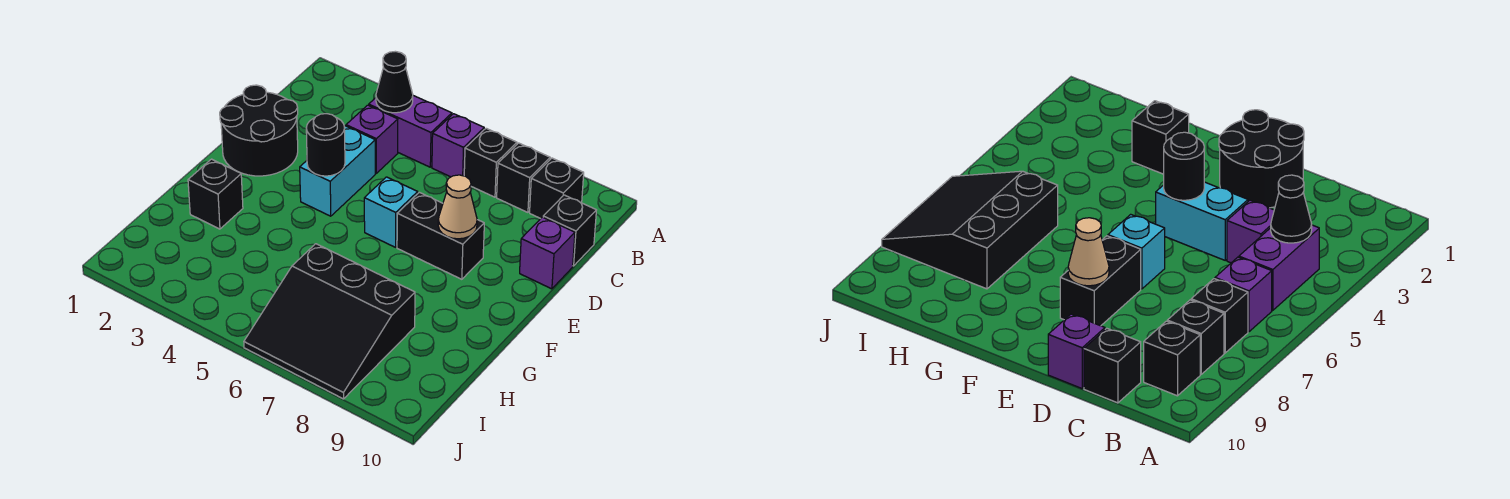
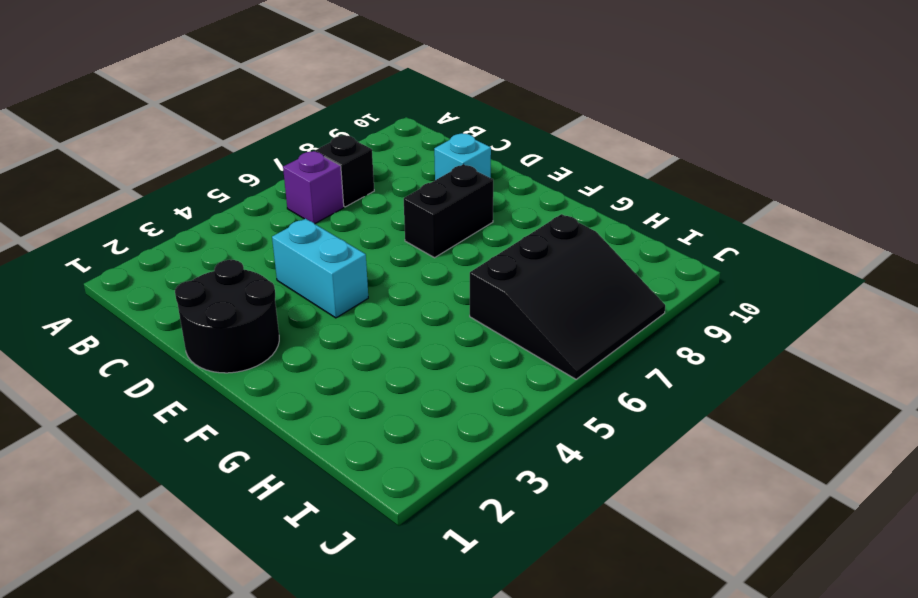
cyan brick D9 level 1 -> cyan brick E6 level 1
none -> purple brick B4:B5 level 1
none -> black brick B8 level 1
none -> black brick B9 level 1

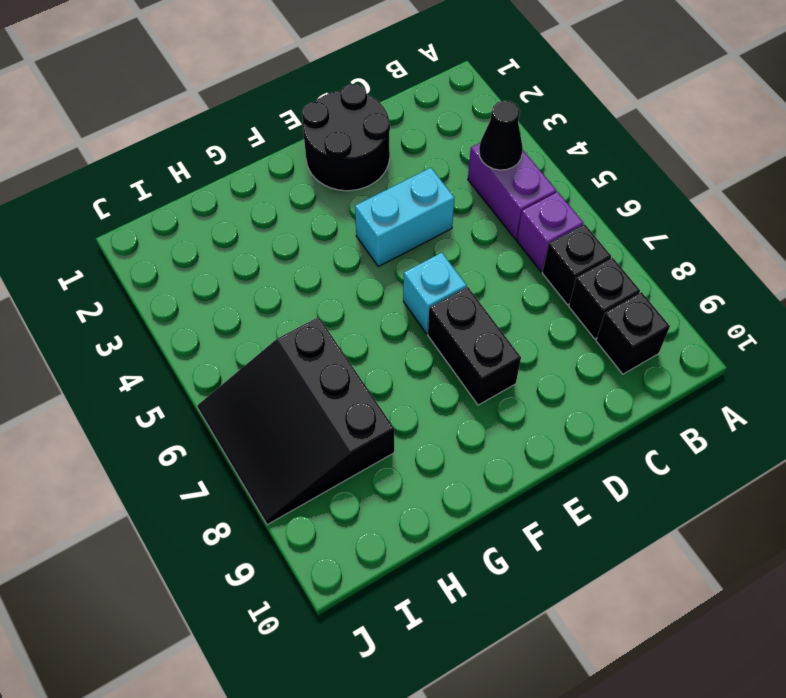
none -> purple brick C4 level 1
none -> black brick C10 level 1
none -> purple brick D10 level 1

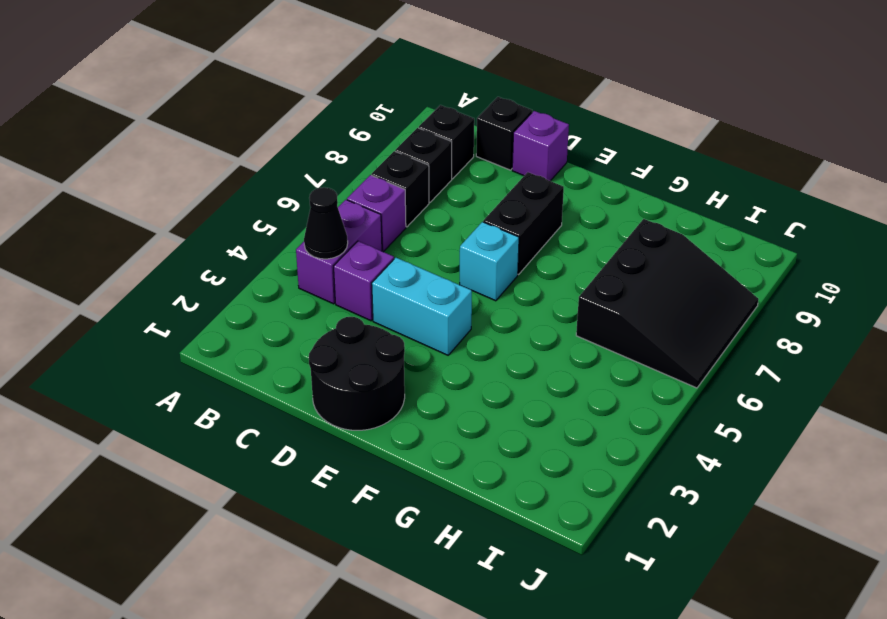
none -> black brick G2 level 1
none -> black round brick E4 level 2
none -> tan cone E8 level 2

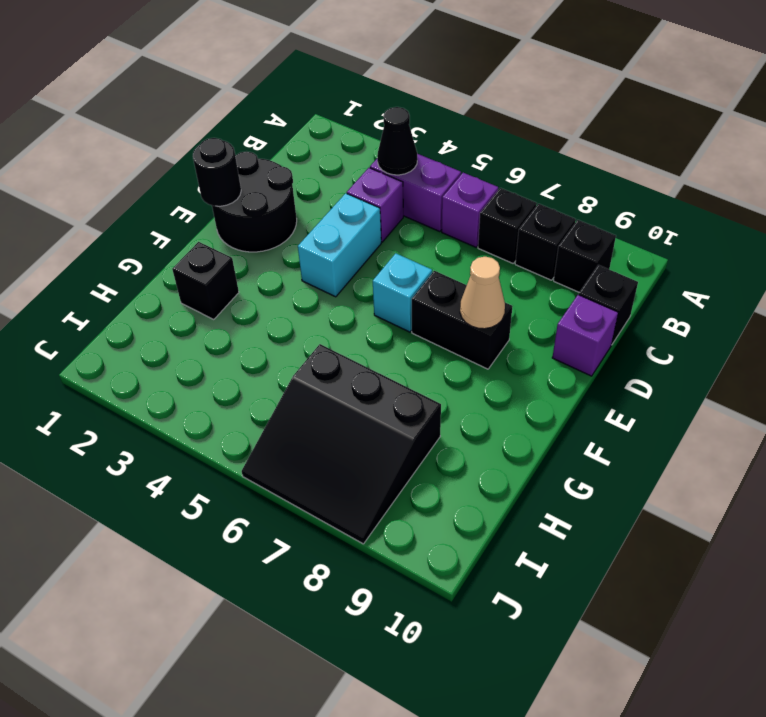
black round brick E1 level 2 -> black round brick E4 level 2

